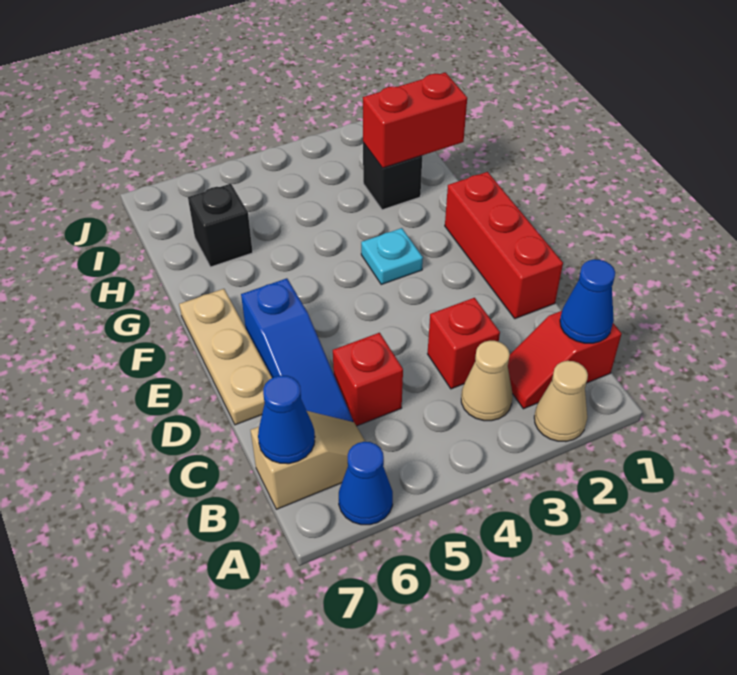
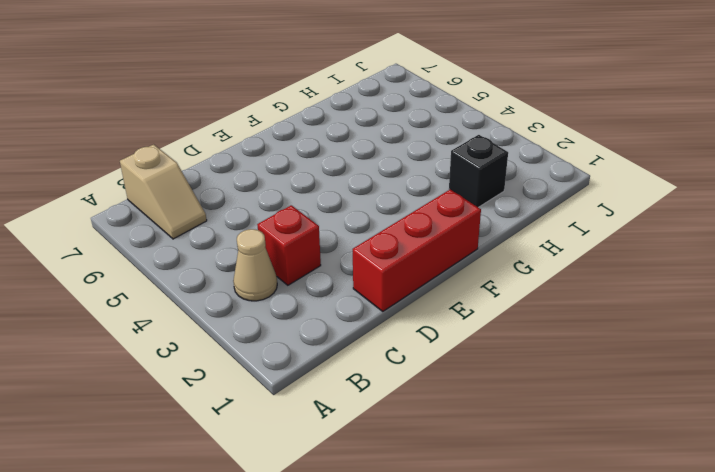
none -> tan cone A2 level 1
none -> blue cone A6 level 1
none -> red slope B1:B2 level 1 top 1

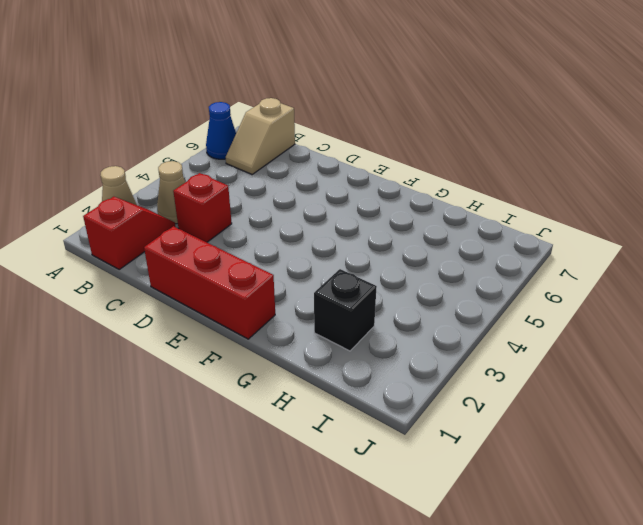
none -> red brick C5 level 1
none -> blue slope C6:E6 level 1 top E
none -> tan plate D7:F7 level 1

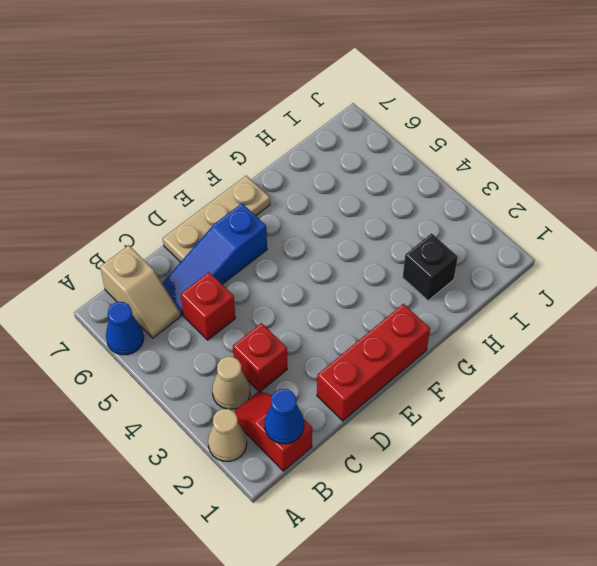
none -> cyan plate F3 level 1
none -> black brick H6 level 1
none -> blue cone B7 level 2

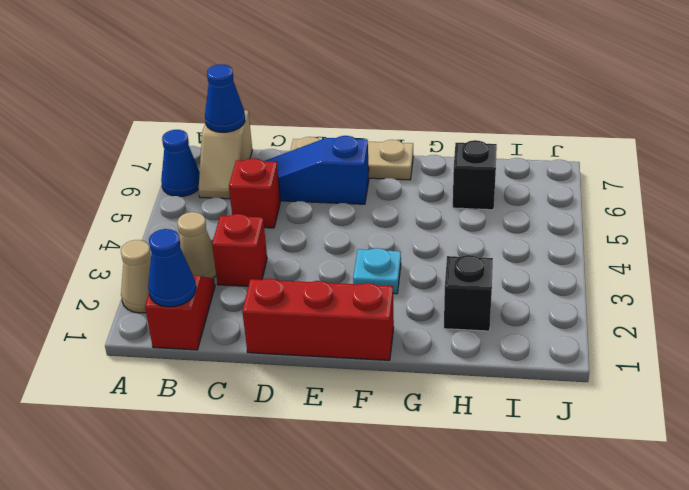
none -> red brick H1:H2 level 2

